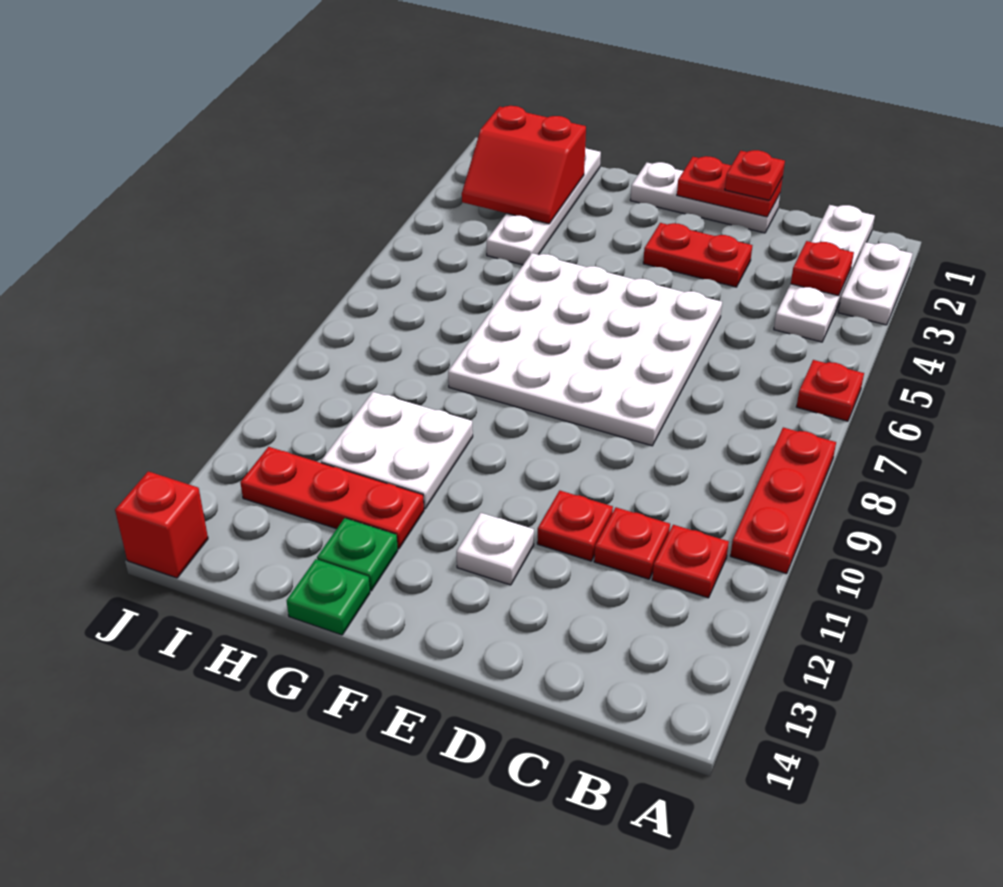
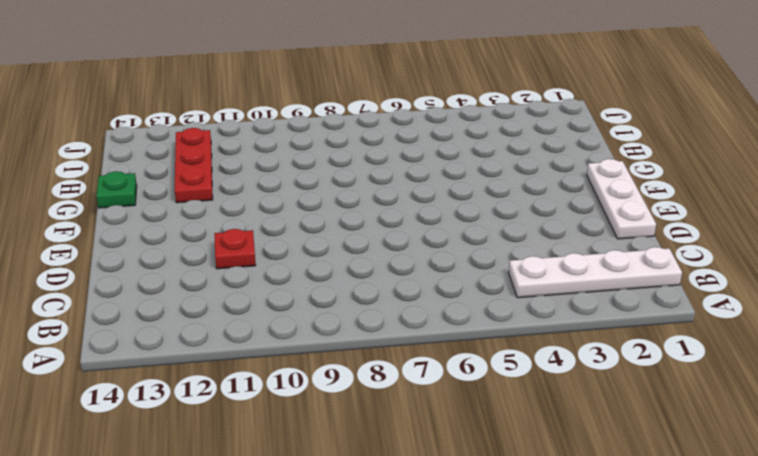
none -> white plate A2:A3 level 1
none -> red plate A6 level 1
none -> red plate A8:A10 level 1

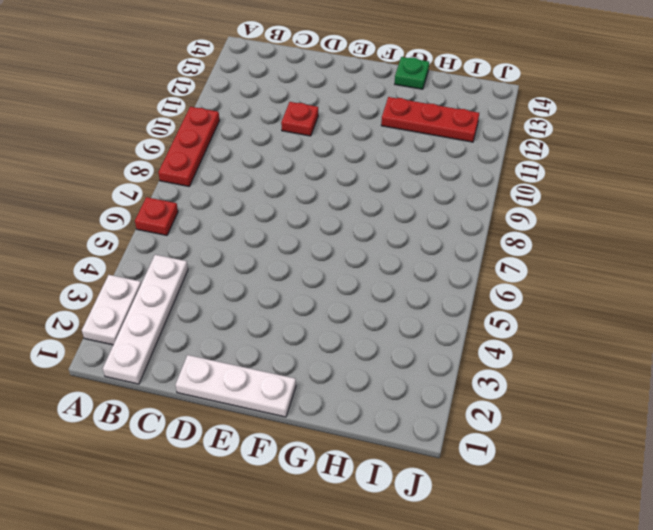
none -> red plate B11 level 1
none -> red plate C11 level 1
none -> red plate D3:E3 level 1

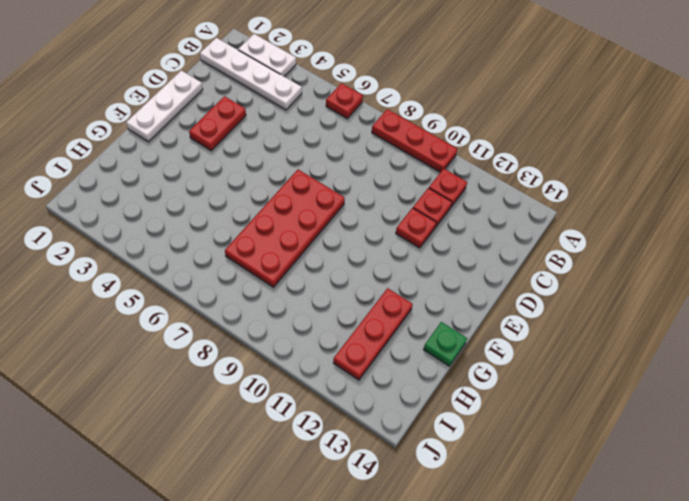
red plate E7:H8 level 1 -> white plate D5:G8 level 1
none -> white plate E12 level 1
none -> white plate G10:H11 level 1
none -> green plate G13 level 1

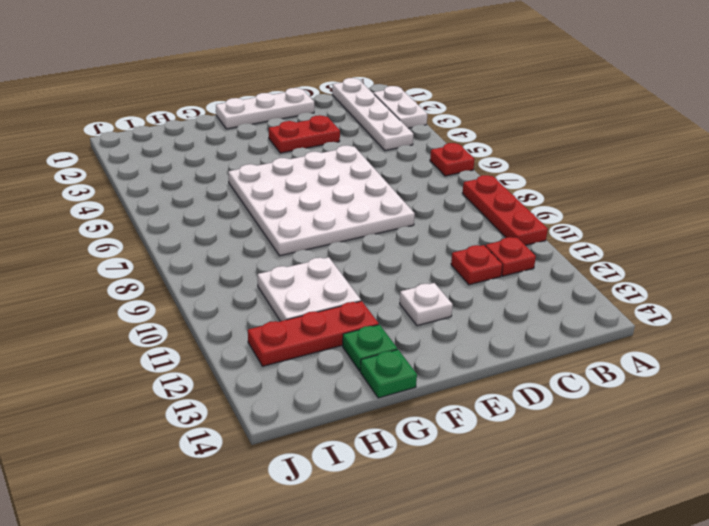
none -> red plate D11 level 1
none -> white plate H1:H4 level 1
none -> red brick J14 level 1

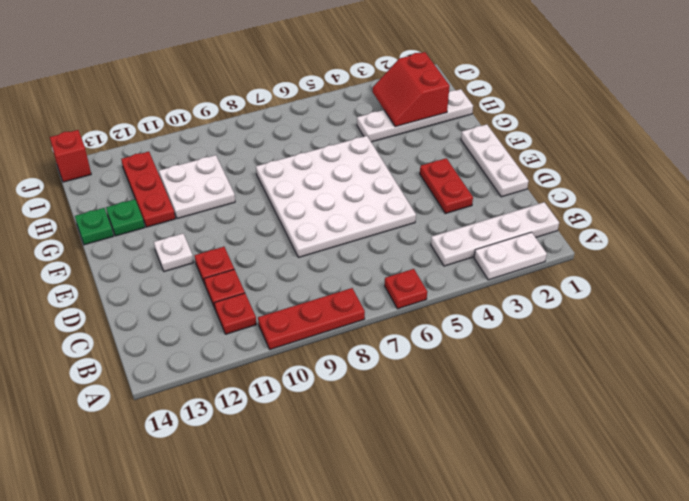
none -> red plate B3 level 2
none -> red plate D1:E1 level 2
none -> red plate D1 level 3

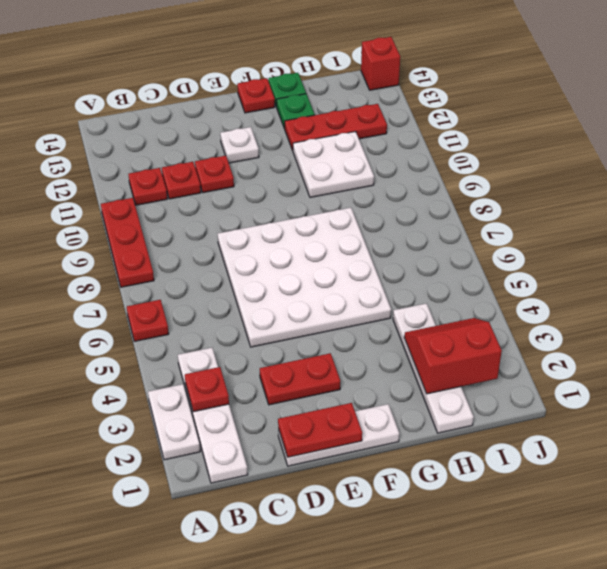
red plate F14 level 1 -> red plate D1 level 3

